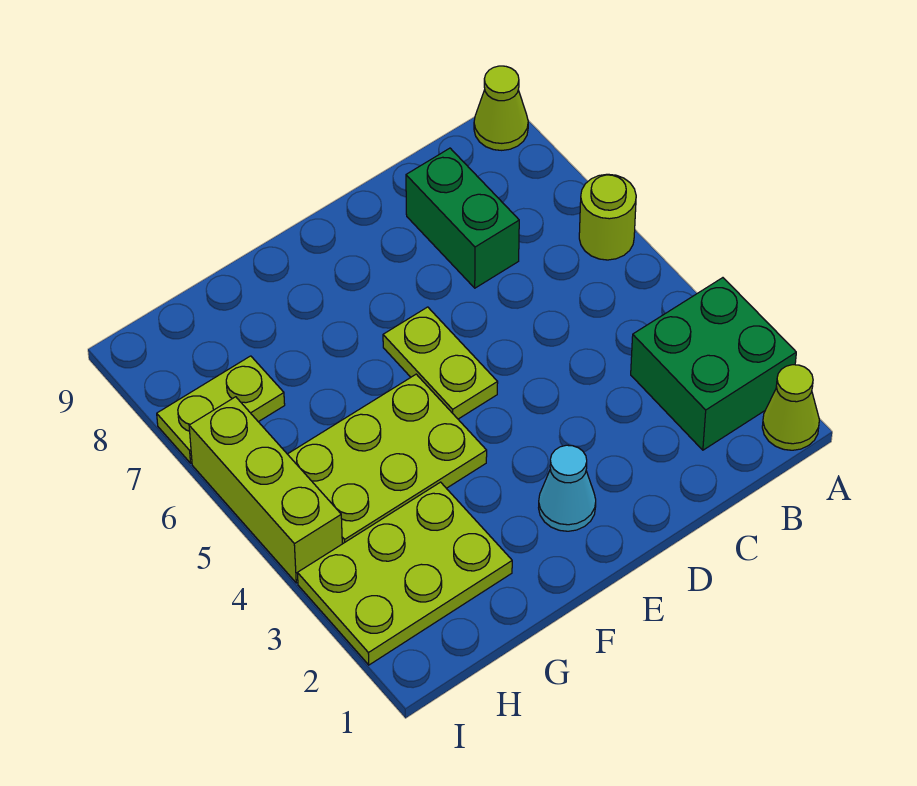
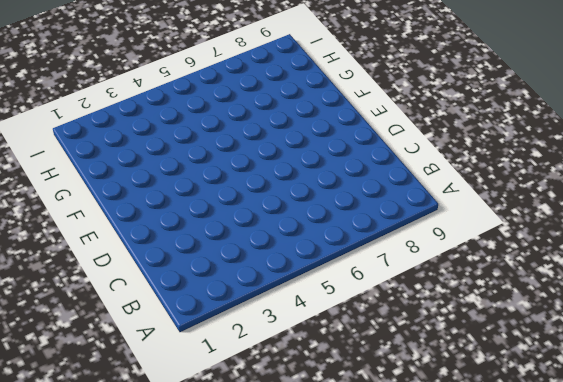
none -> lime cone A1 level 1
none -> green brick A2:B3 level 1

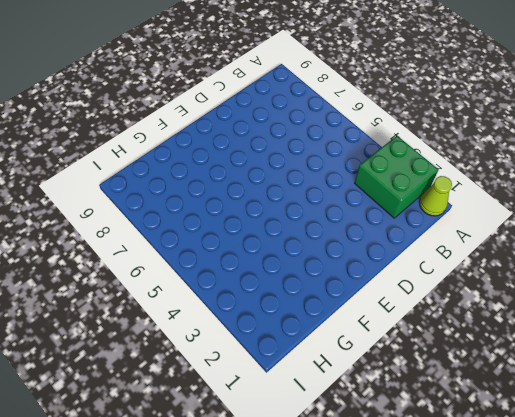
none -> lime round brick A6 level 1
none -> lime cone A9 level 1

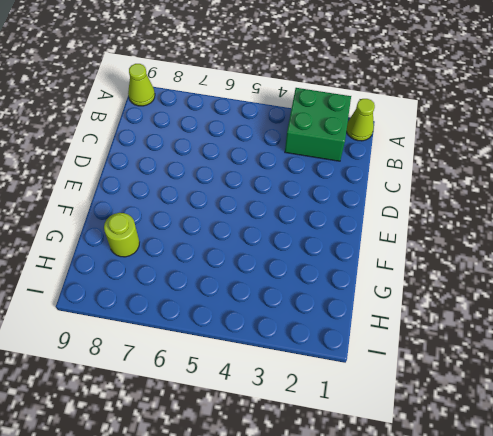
lime round brick G8 level 1 -> lime round brick A6 level 1
none -> green brick C7:C8 level 1
none -> cyan cone E2 level 1

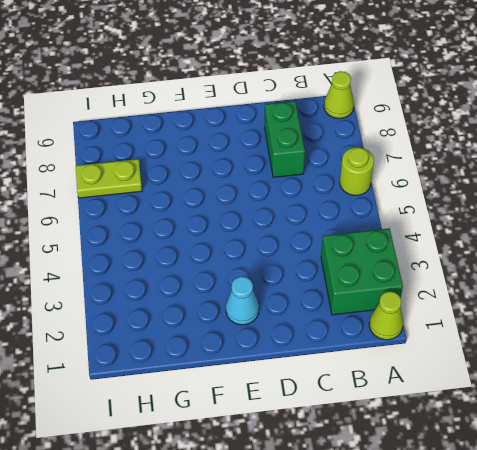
none -> lime plate E5:E6 level 1
none -> lime plate F4:H5 level 1

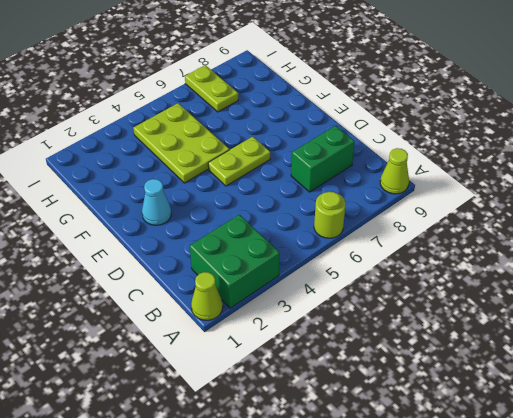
none -> lime plate G2:I3 level 1
none -> lime brick I4:I6 level 1

